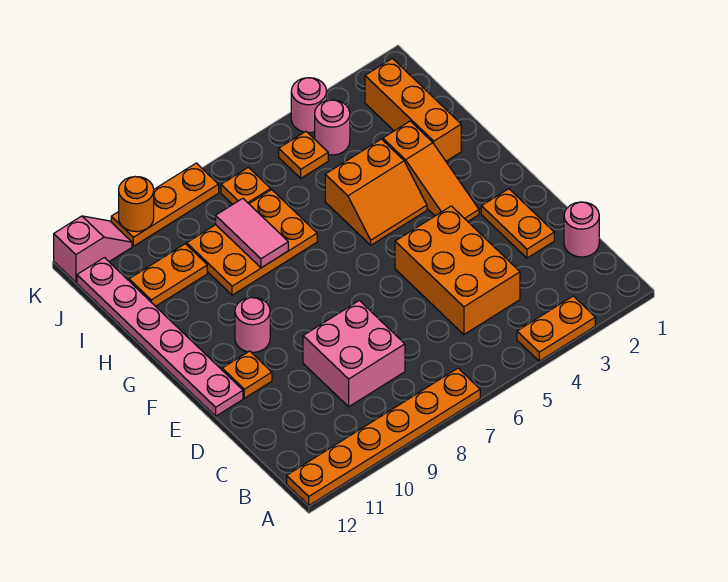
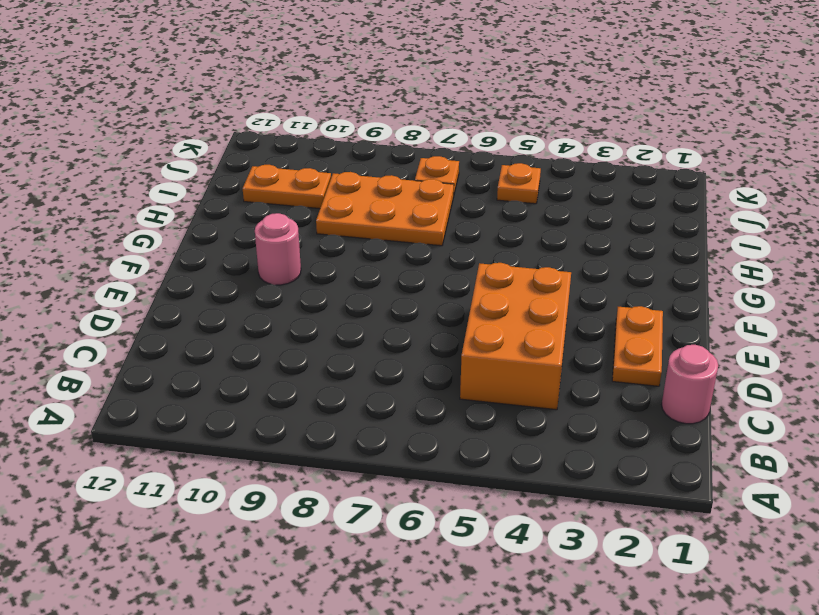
none -> orange plate A3:A4 level 1
none -> orange plate A7:A12 level 1
none -> pink brick C8:D9 level 1

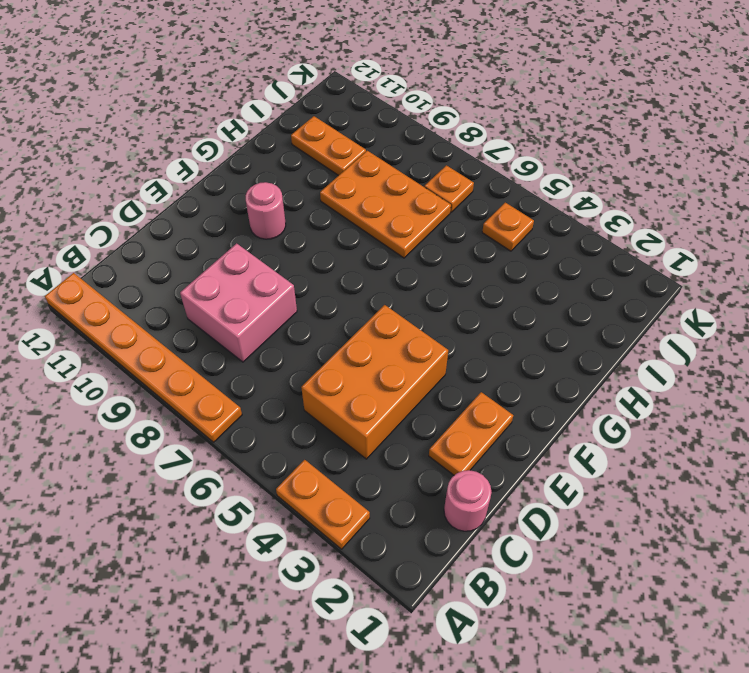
none -> orange plate E11 level 1
none -> pink plate E12:J12 level 1
none -> orange slope F3:H3 level 1 top H

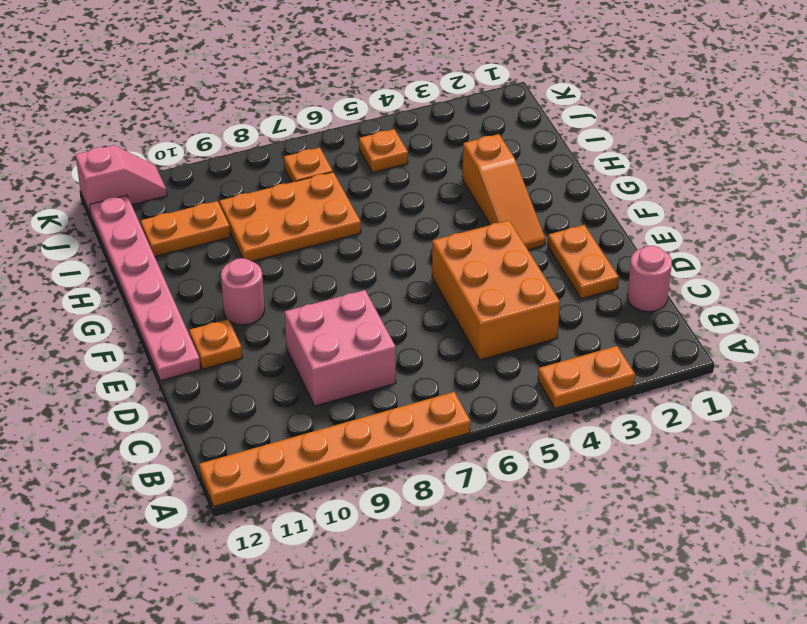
none -> orange slope G4:H5 level 1 top H
none -> orange brick H2:J2 level 1
none -> pink round brick J4 level 1

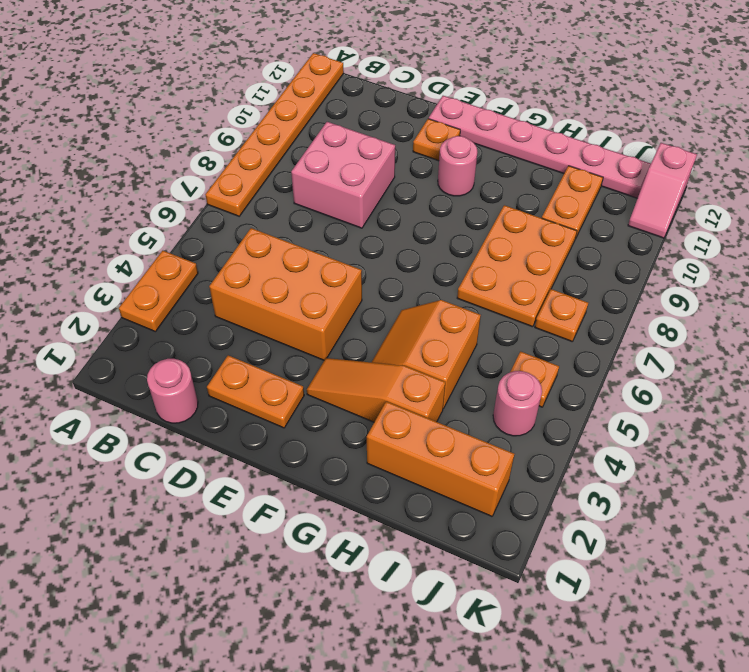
none -> pink round brick K4 level 1
none -> orange plate K8:K10 level 1
none -> pink tile H8:I8 level 2

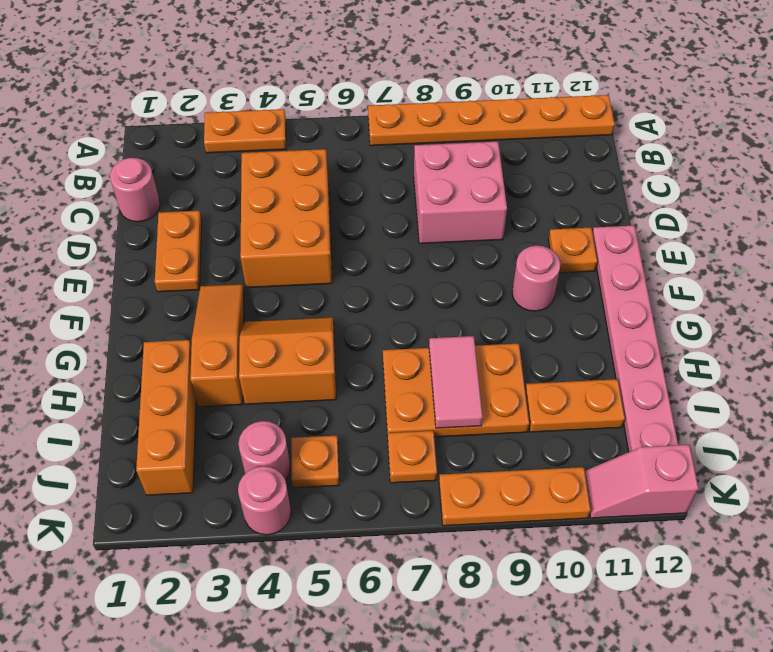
none -> orange round brick K10 level 2

